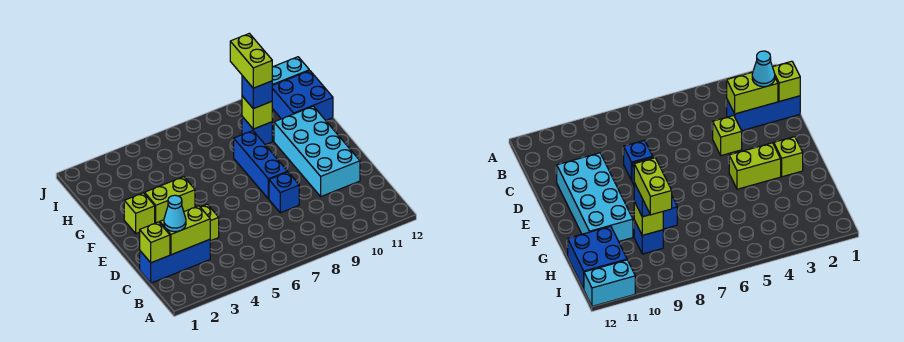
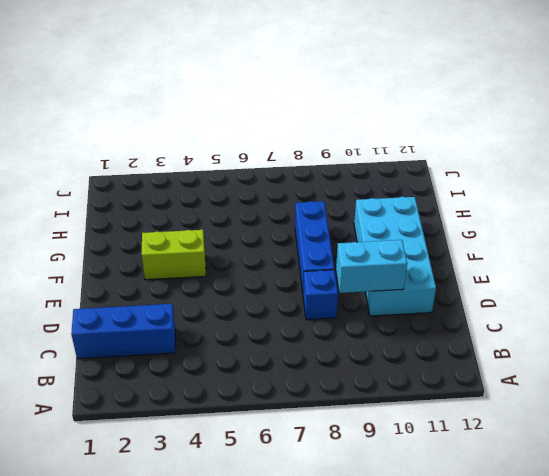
cyan brick D9:D10 level 2 -> cyan brick J11:J12 level 1
none -> lime brick D4 level 1
none -> lime brick F2 level 1
none -> blue brick H9 level 1

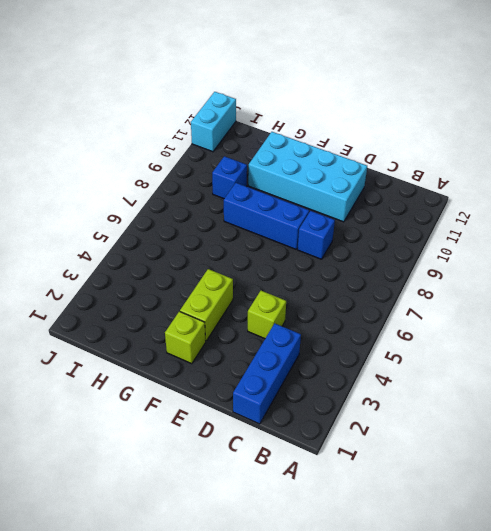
none -> blue brick H11:I12 level 1
none -> lime brick C1 level 2
none -> lime brick C2:C3 level 2

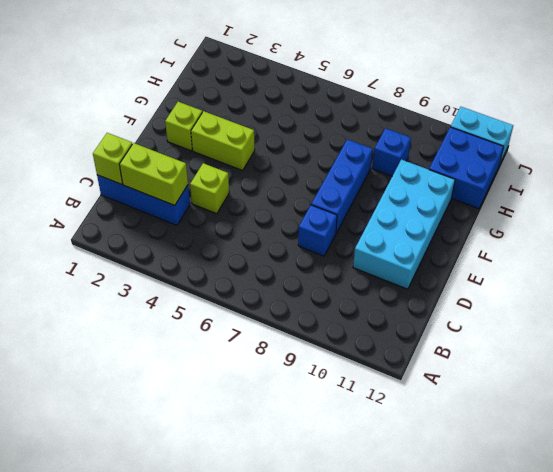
none -> lime brick H9 level 2
none -> cyan cone C2 level 3
none -> blue brick H9 level 3

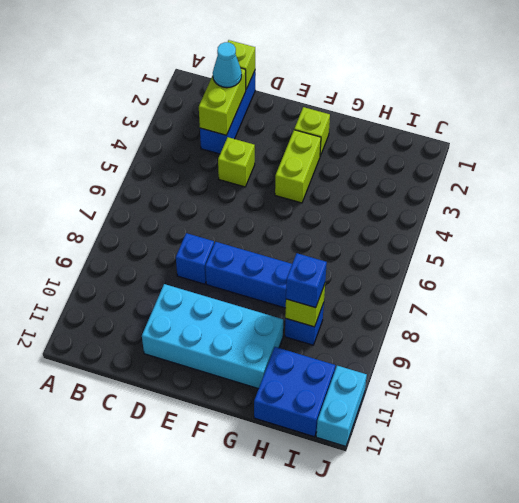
none -> lime brick H9:I9 level 4

